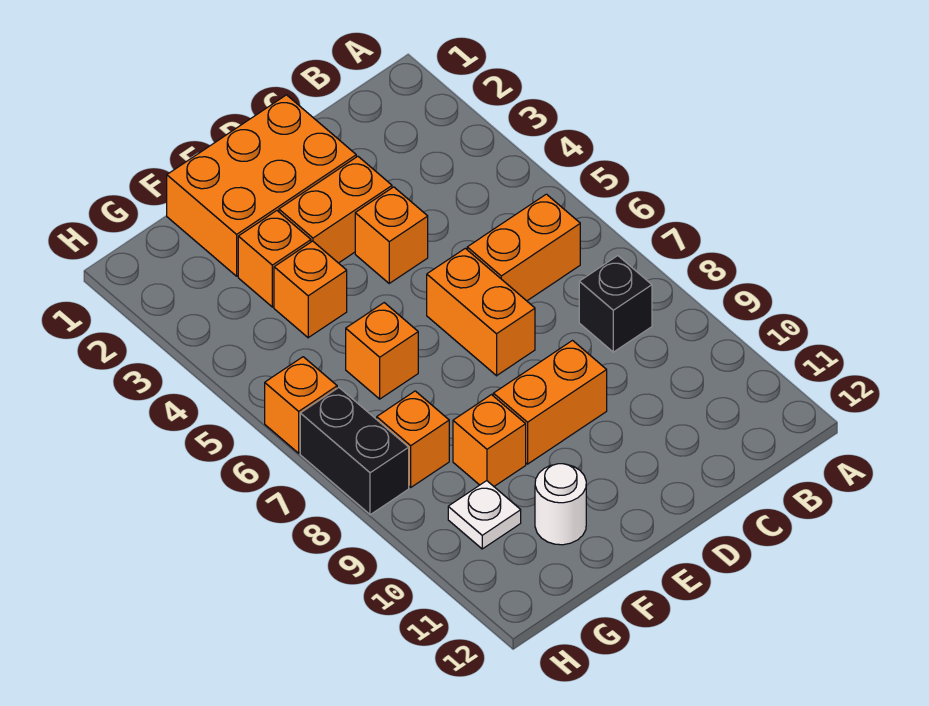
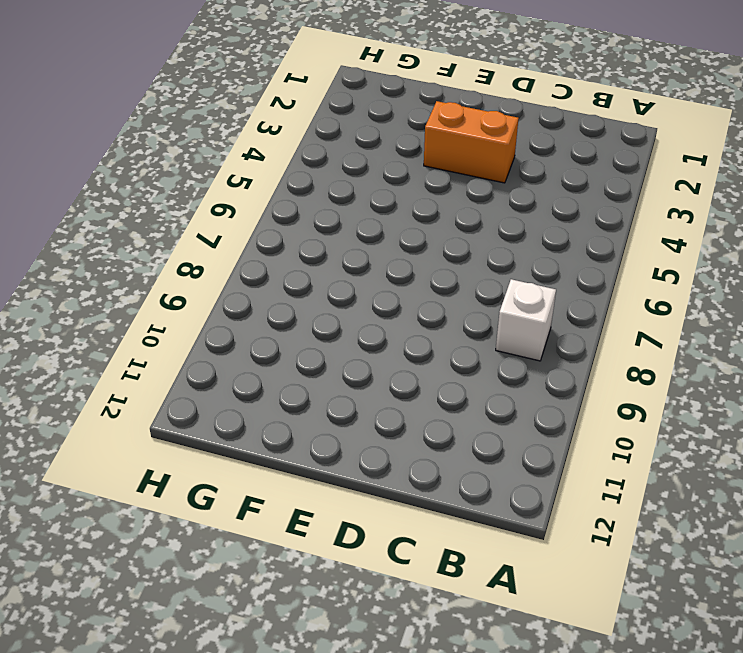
white brick B8 level 1 -> black brick B8 level 1
none -> orange brick B6:C6 level 1
none -> orange brick D1:F2 level 1
none -> orange brick D4 level 1

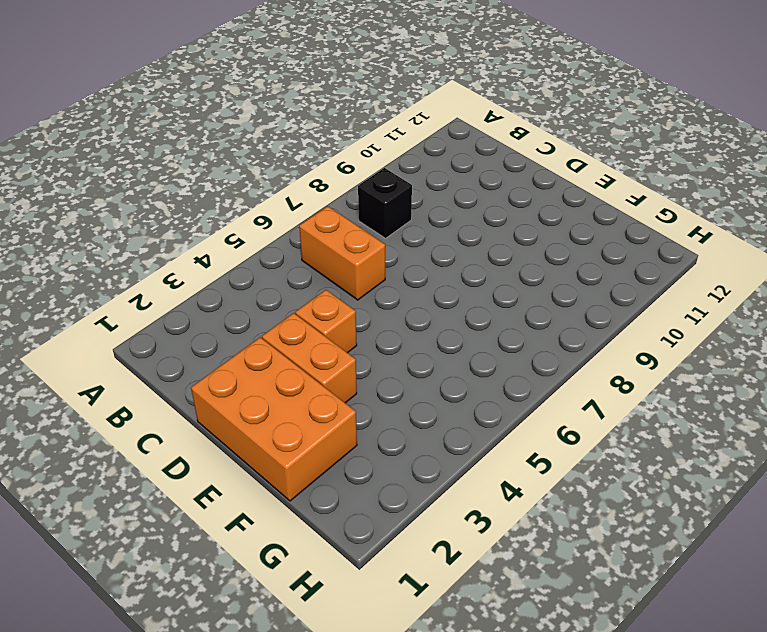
none -> orange brick D6:D7 level 1
none -> orange brick D9:E9 level 1
none -> orange brick F3 level 1

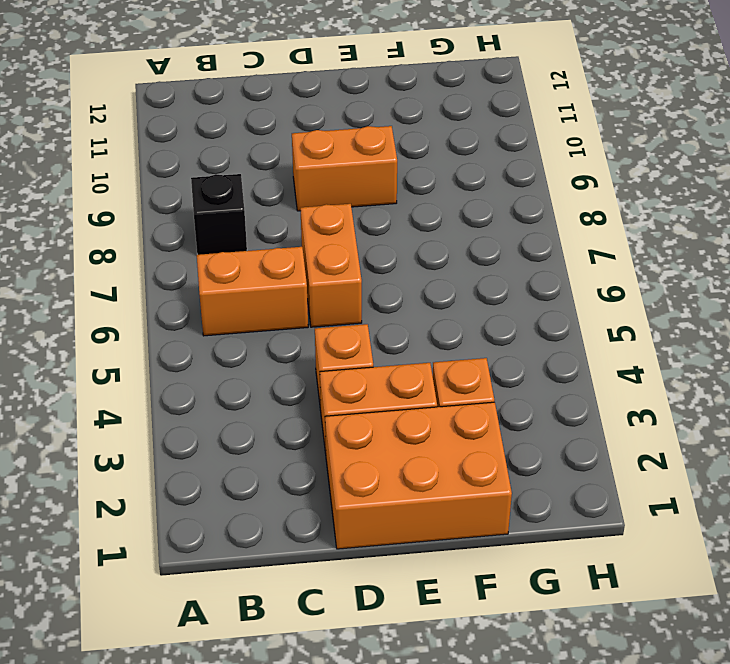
none -> orange brick F4 level 1
none -> orange brick F6 level 1
none -> orange brick F9 level 1

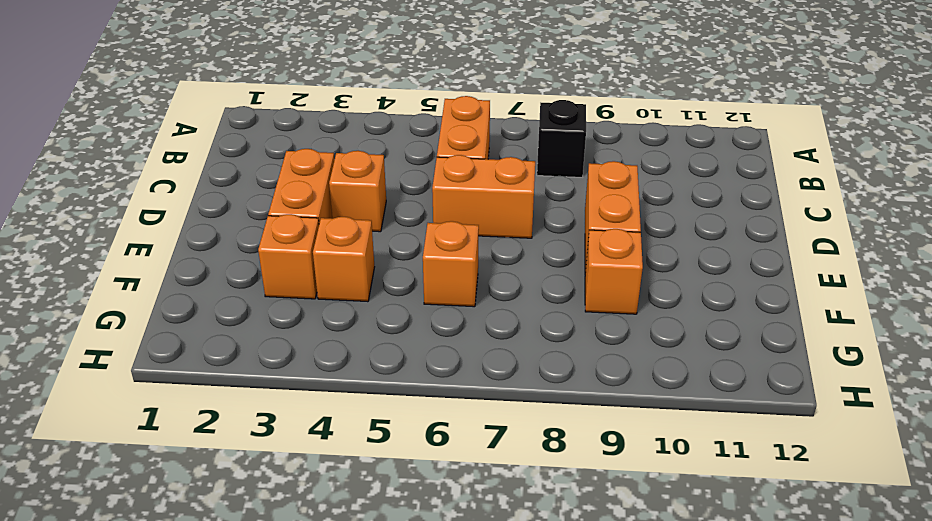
none -> orange brick D1:F2 level 1
none -> white round brick F11 level 1
none -> orange brick G8 level 1

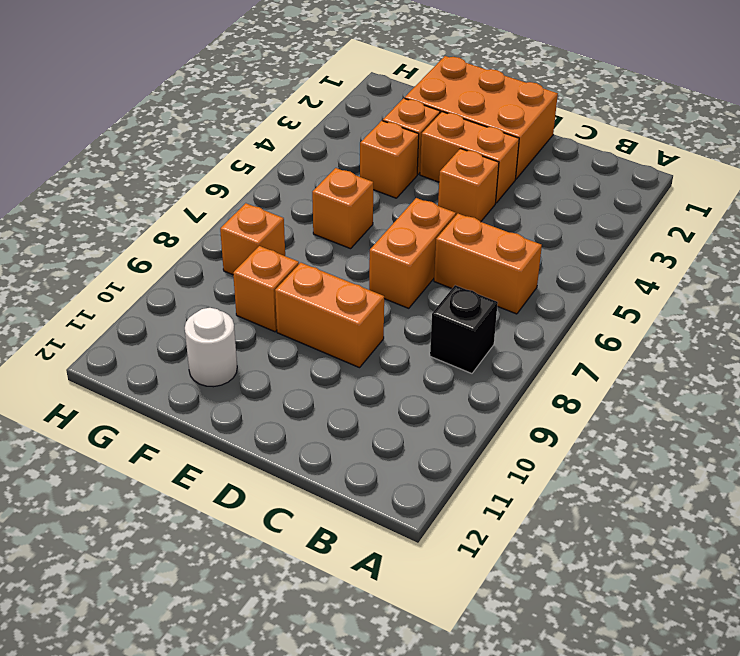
none -> white plate G10 level 1
none -> orange brick H6 level 1
none -> black brick H7:H8 level 1

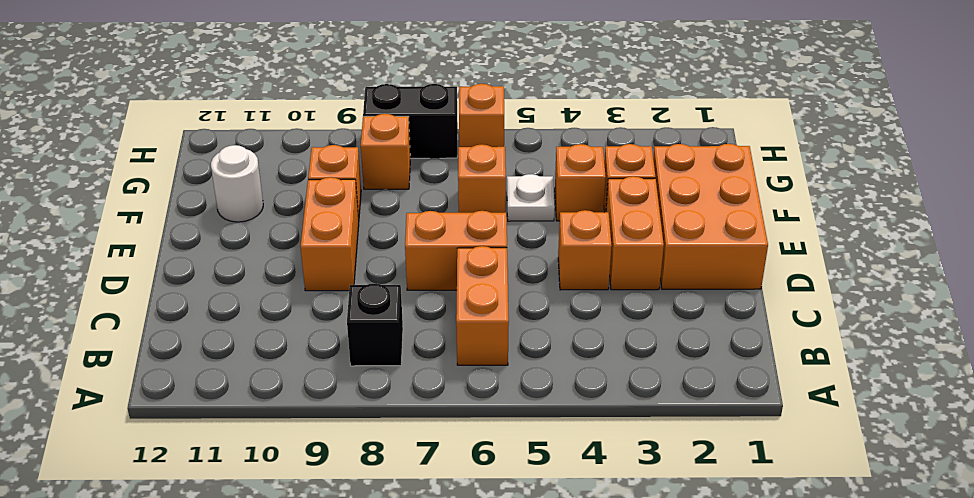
white plate F5 level 1 -> white plate G10 level 1

